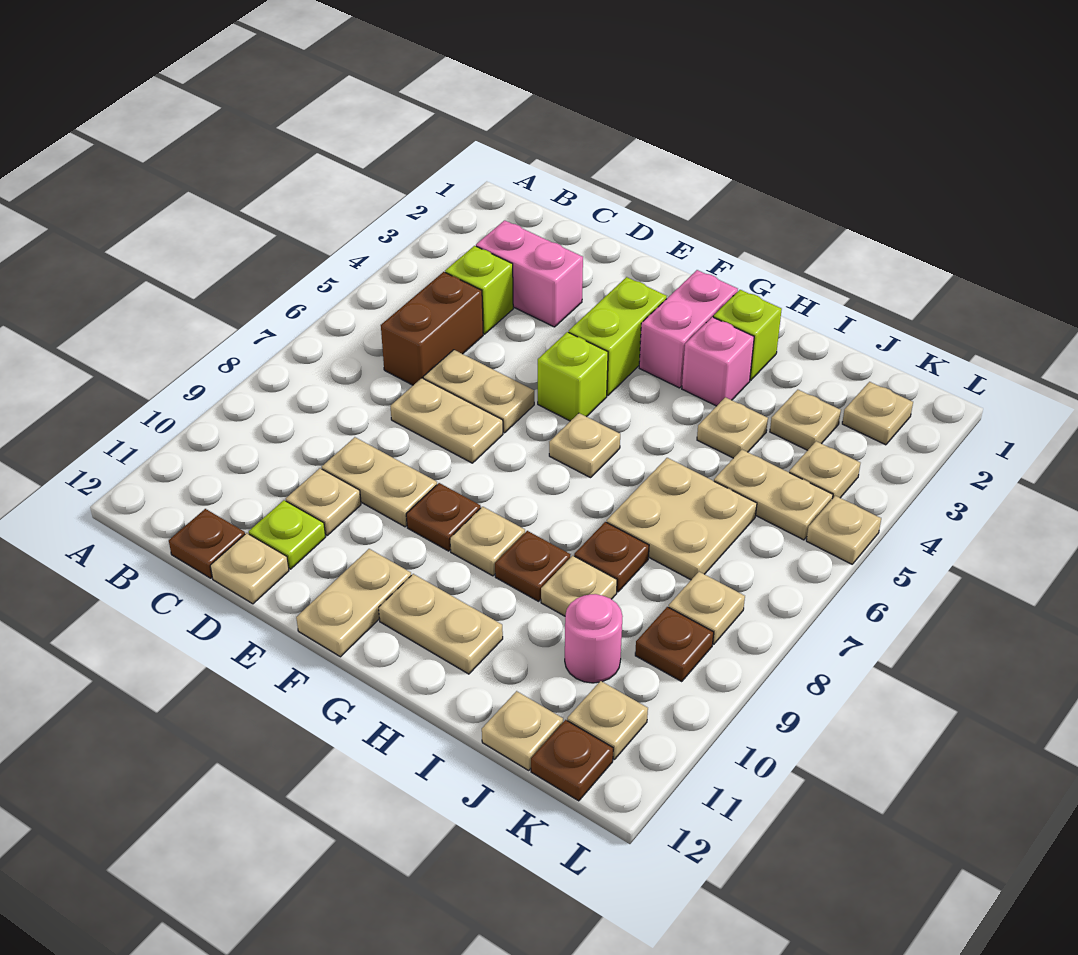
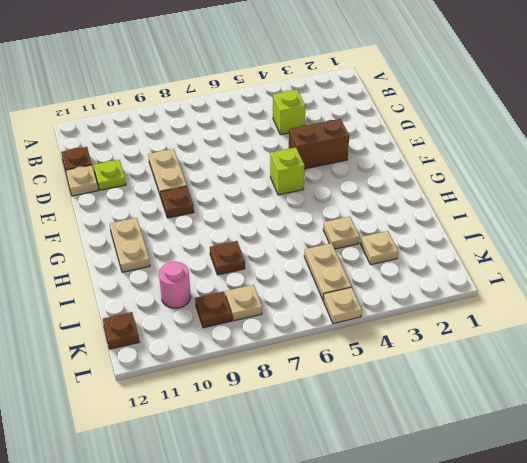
brown brick E3:E4 level 1 -> brown brick C5:C6 level 1
none -> pink brick C3:D3 level 1
none -> tan plate D6:E6 level 1
none -> tan plate D7:E7 level 1
none -> tan plate D10 level 1

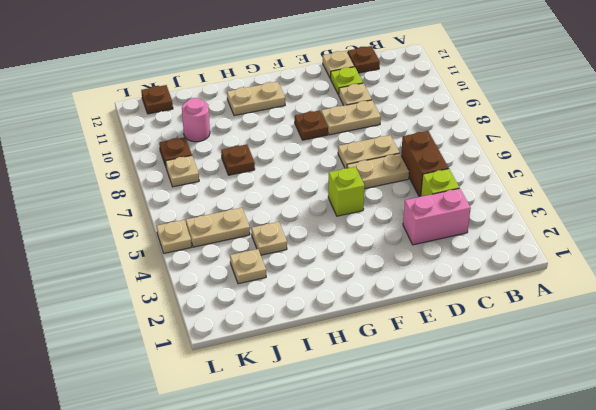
none -> lime brick F3:F4 level 1
none -> tan plate F11:F12 level 1
none -> pink brick G2:G3 level 1
none -> tan plate G6 level 1

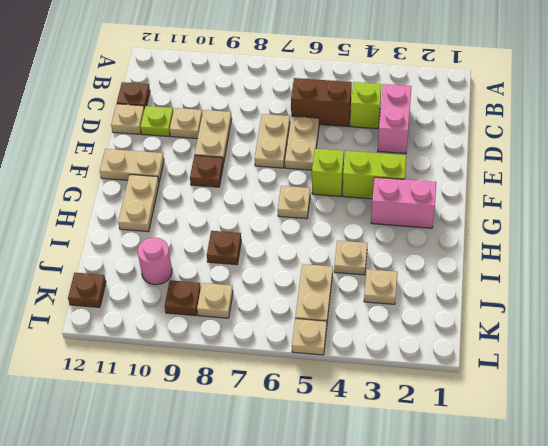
none -> tan plate G9 level 1
none -> lime brick H2 level 1
none -> pink brick H3 level 1
none -> brown plate H9 level 1

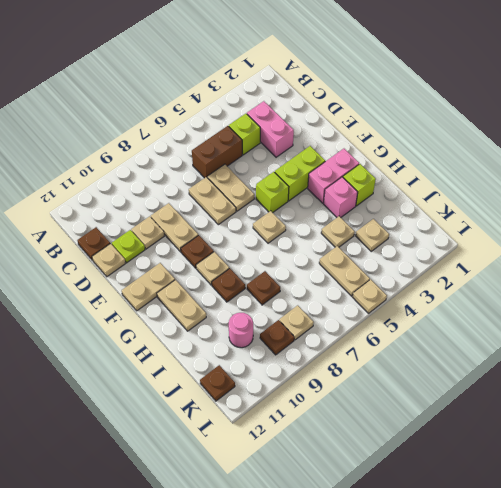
none -> tan plate I6:J7 level 1
none -> tan plate I9 level 1
none -> tan plate J12 level 1
none -> tan plate K2 level 1

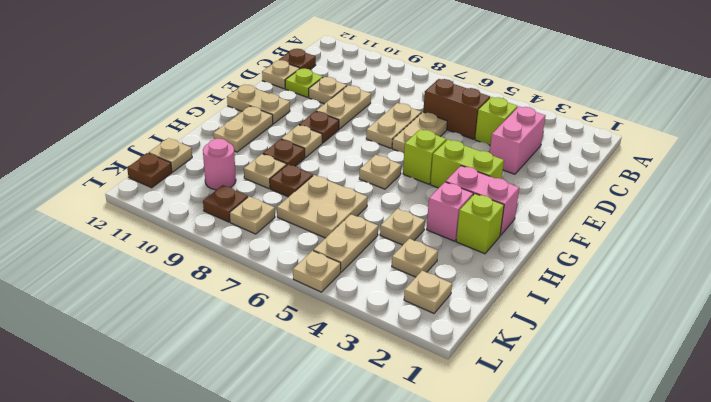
none -> tan plate K4 level 1
none -> tan plate K11 level 1

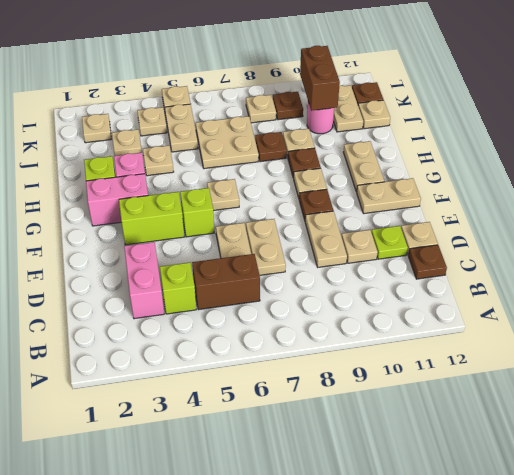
brown brick J10:K10 level 2 -> none
tan plate J11:K11 level 1 -> tan plate K11 level 1

